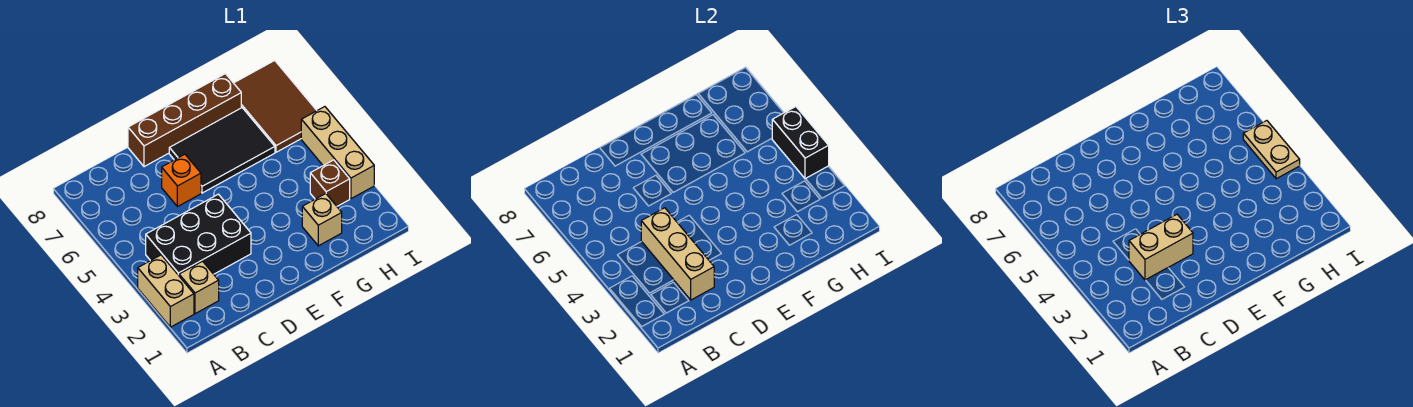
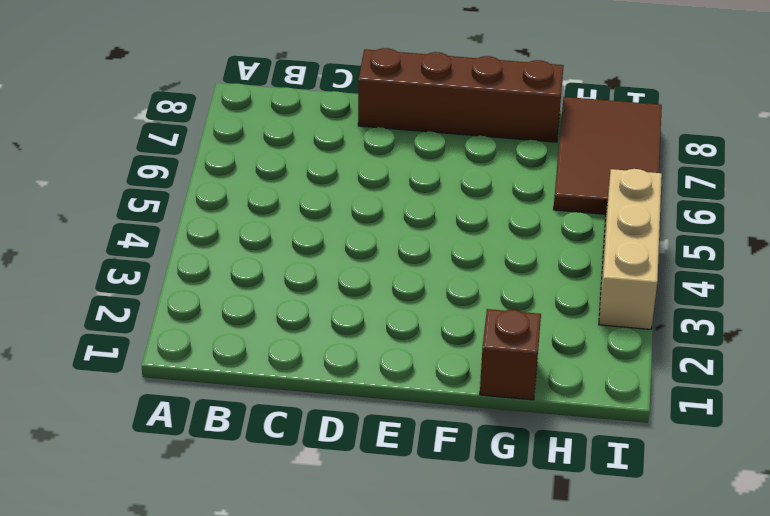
brown brick G1 level 1 -> brown brick H3 level 1
none -> tan brick A2:A3 level 1
none -> tan brick B2 level 1
none -> black brick B3:D4 level 1

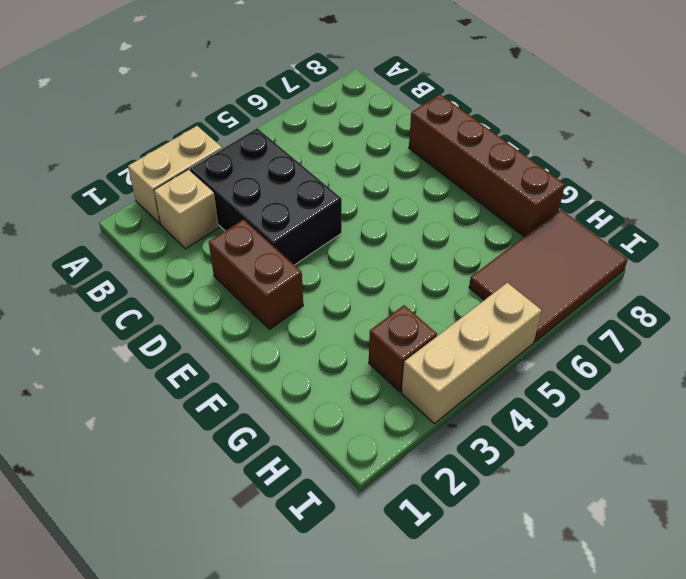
brown brick D2:E2 level 1 -> none
none -> orange brick D6 level 1
none -> black tile E6:G7 level 1
none -> tan brick G2 level 1

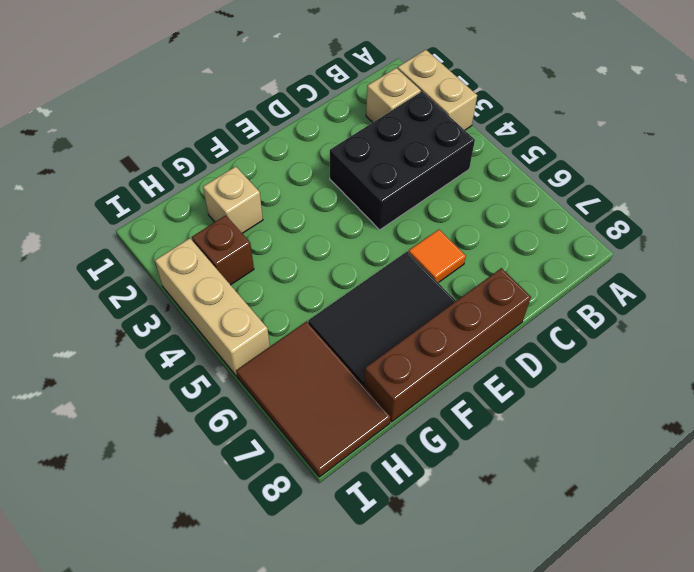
orange tile D6 level 1 -> orange brick D6 level 1
none -> tan brick C2:C4 level 2
none -> black brick I4:I5 level 2
none -> tan brick C3:D3 level 3

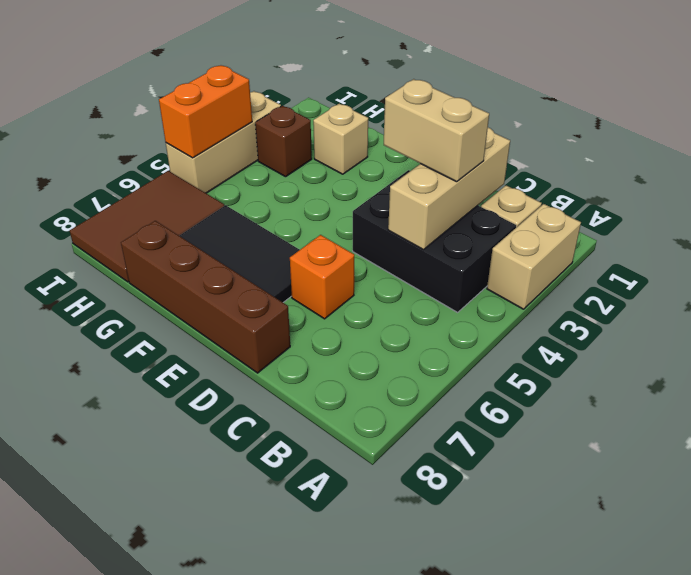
orange brick I4:I5 level 2 -> black brick I4:I5 level 2
none -> tan plate I4:I5 level 3

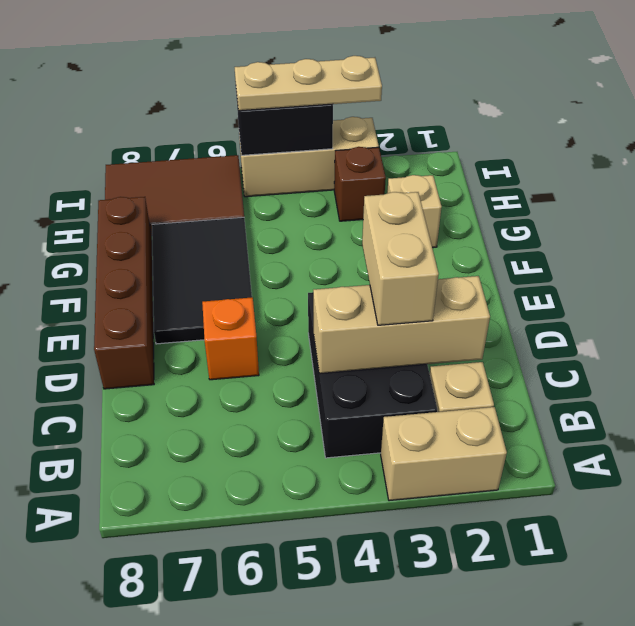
tan plate I3:I5 level 3 -> tan plate I4:I5 level 3

